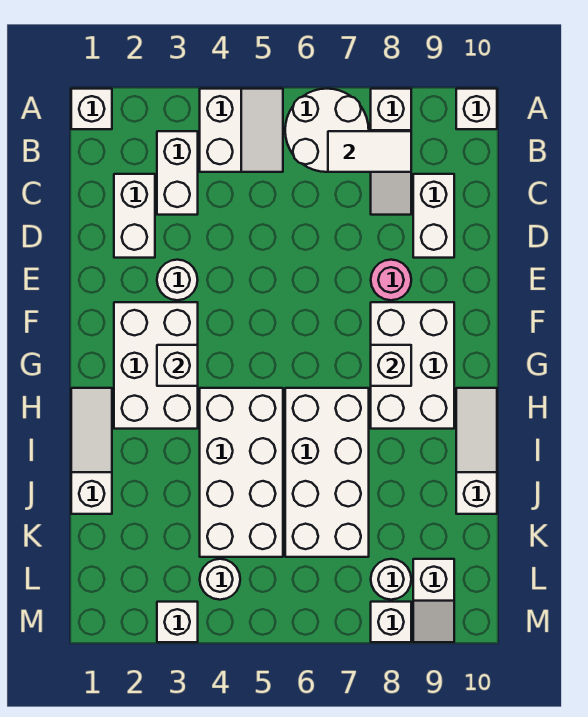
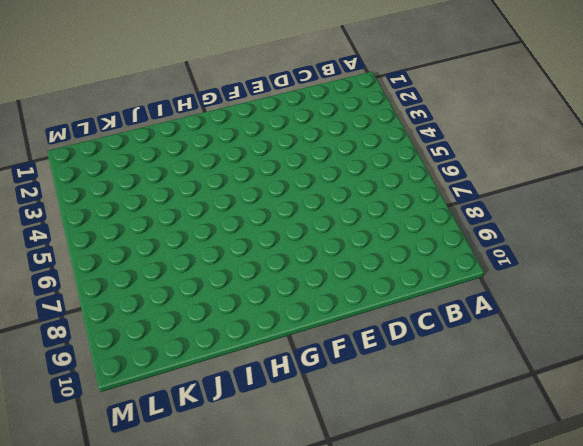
none -> white brick A1 level 1
none -> white slope A4:B5 level 1 top 4
none -> white round brick A6:B7 level 1

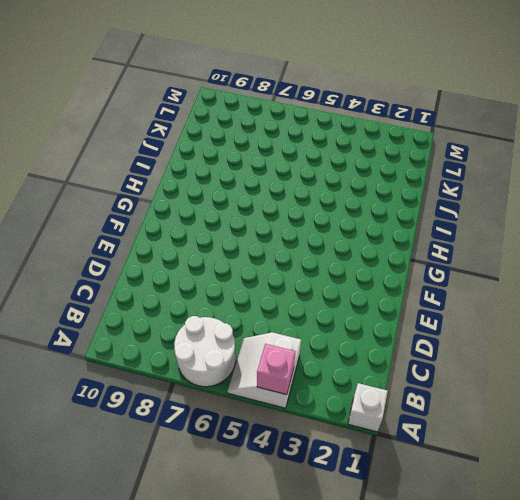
pink brick A4 level 2 -> none
none -> white slope A8:C8 level 1 top A
none -> white brick A10 level 1
none -> white brick B3:C3 level 1

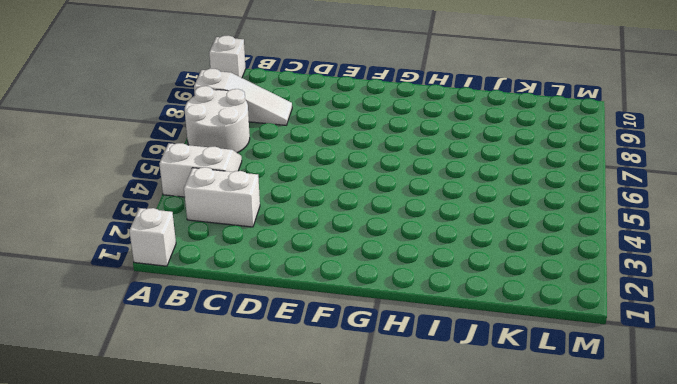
none -> white brick C2:D2 level 1
none -> white brick C9:D9 level 1
none -> white round brick E3 level 1

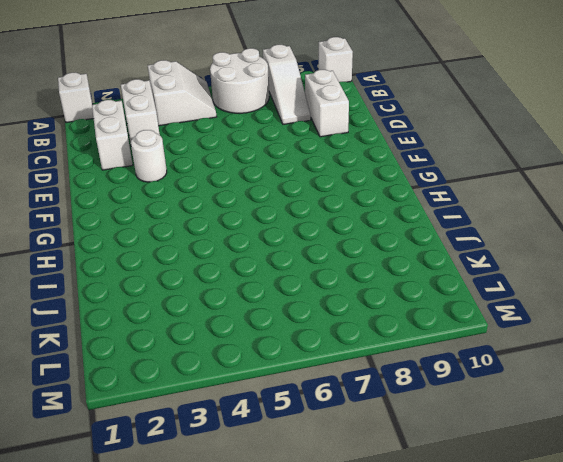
none -> pink round brick E8 level 1
none -> white brick F2:H3 level 1
none -> white brick F8:H9 level 1

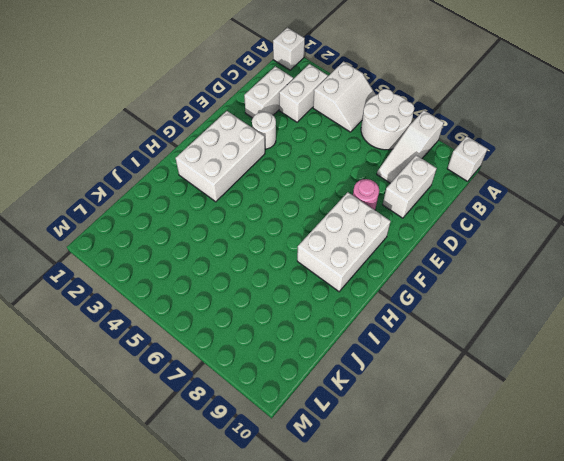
none -> white slope H1:J1 level 1 top J
none -> white brick H4:K5 level 1
none -> white brick H6:K7 level 1

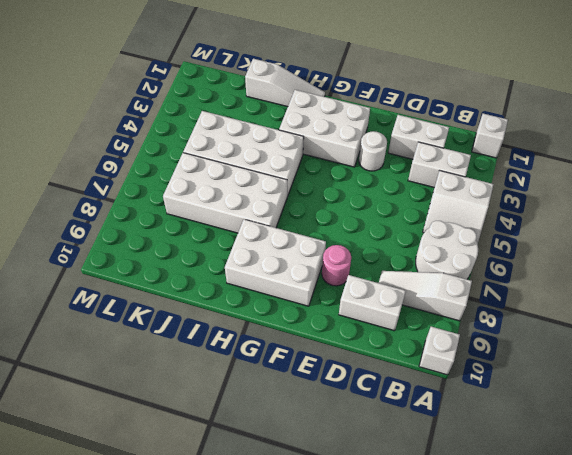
none -> white slope H10:J10 level 1 top J
none -> white round brick L4 level 1
none -> white round brick L8 level 1

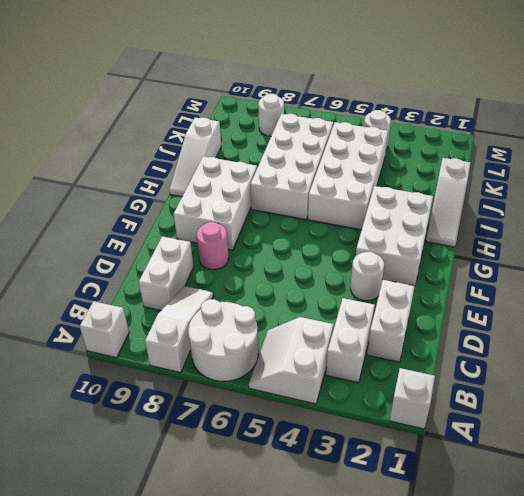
none -> white slope L9:M9 level 1 top L
none -> white brick M3 level 1
none -> white brick M8 level 1

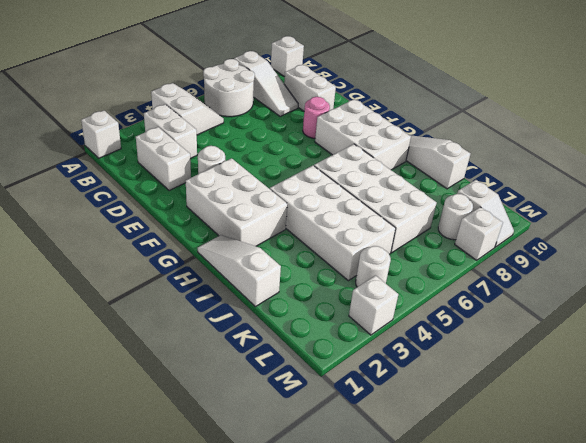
none -> white tile B7:B8 level 2
none -> white brick G3 level 2
none -> white brick G8 level 2

